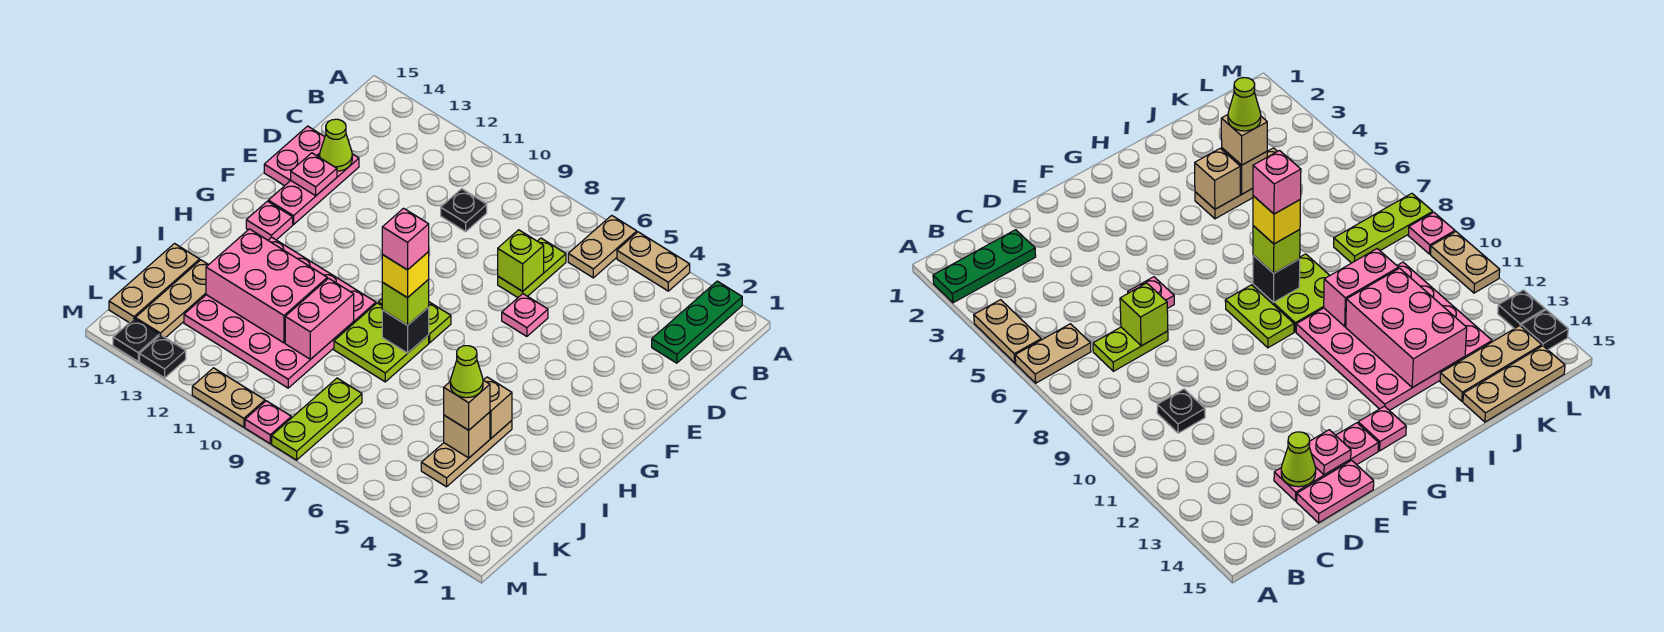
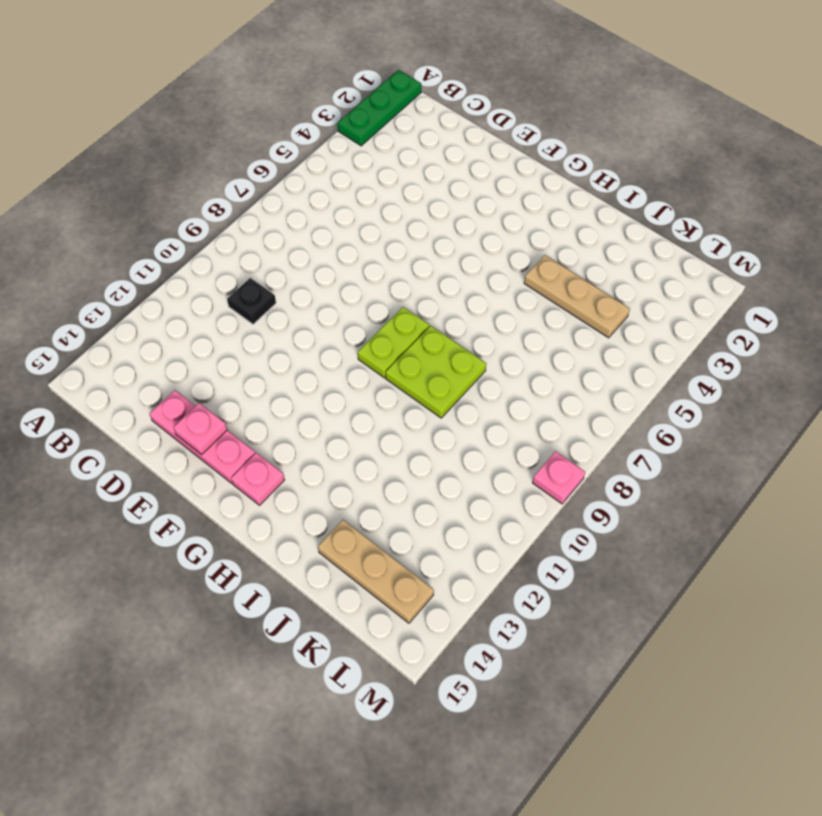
green plate A1:A3 level 1 -> green plate A2:C2 level 1
none -> tan plate A4:A5 level 1
none -> tan plate A6:B6 level 1
none -> lime plate C7:D7 level 1
none -> pink plate D15:E15 level 1

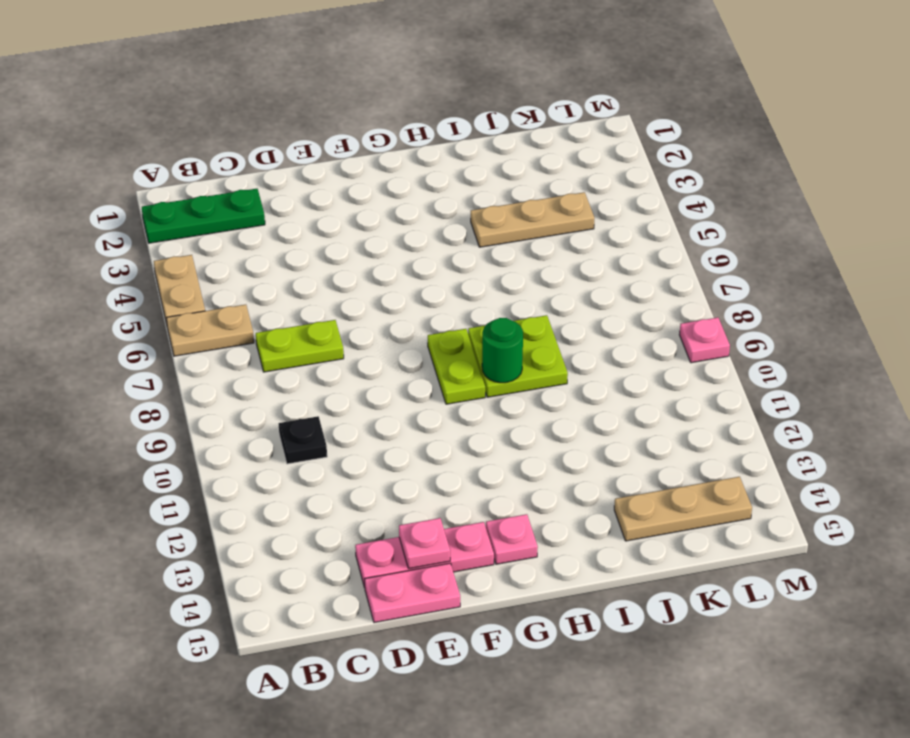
green round brick H9 level 2 -> none
none -> pink plate E6 level 1
none -> pink plate H10:K13 level 1
none -> tan plate J15:L15 level 1
none -> lime plate K8:M8 level 1

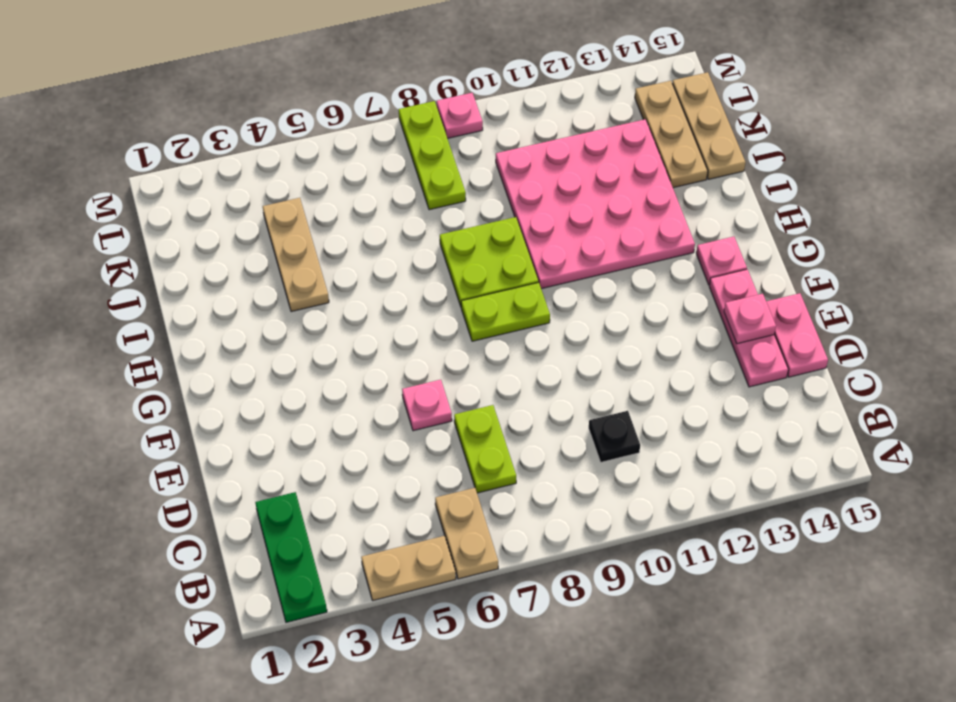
none -> tan plate M10:M11 level 1
none -> black plate M13 level 1
none -> black plate M14 level 1
none -> lime brick D7 level 2

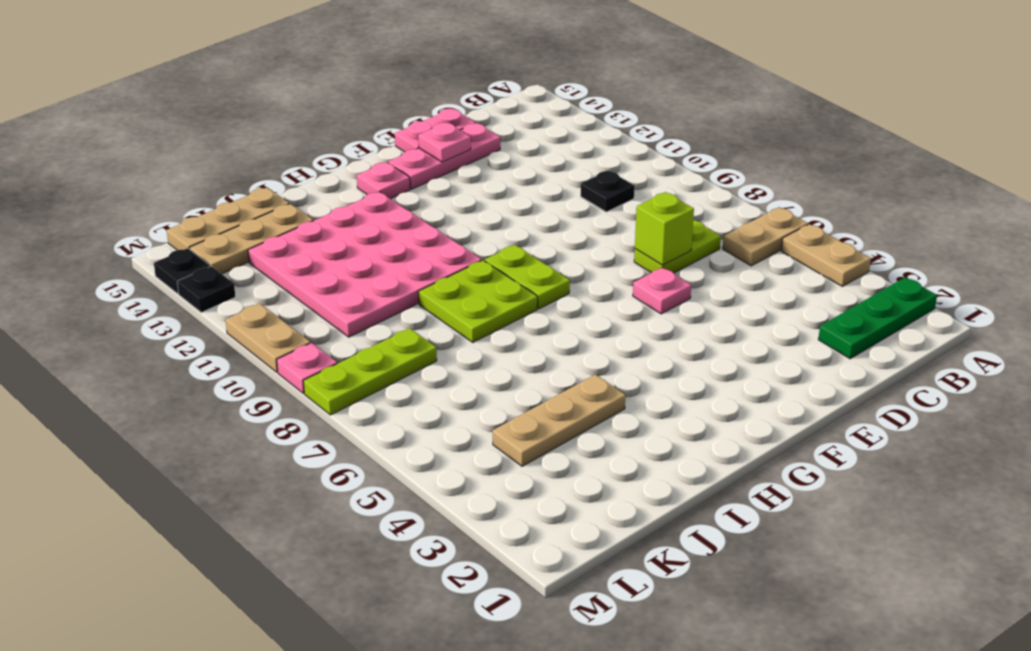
none -> lime cone D14 level 2
none -> black brick H8 level 2
none -> tan brick I4 level 2
none -> pink brick I10:J10 level 2

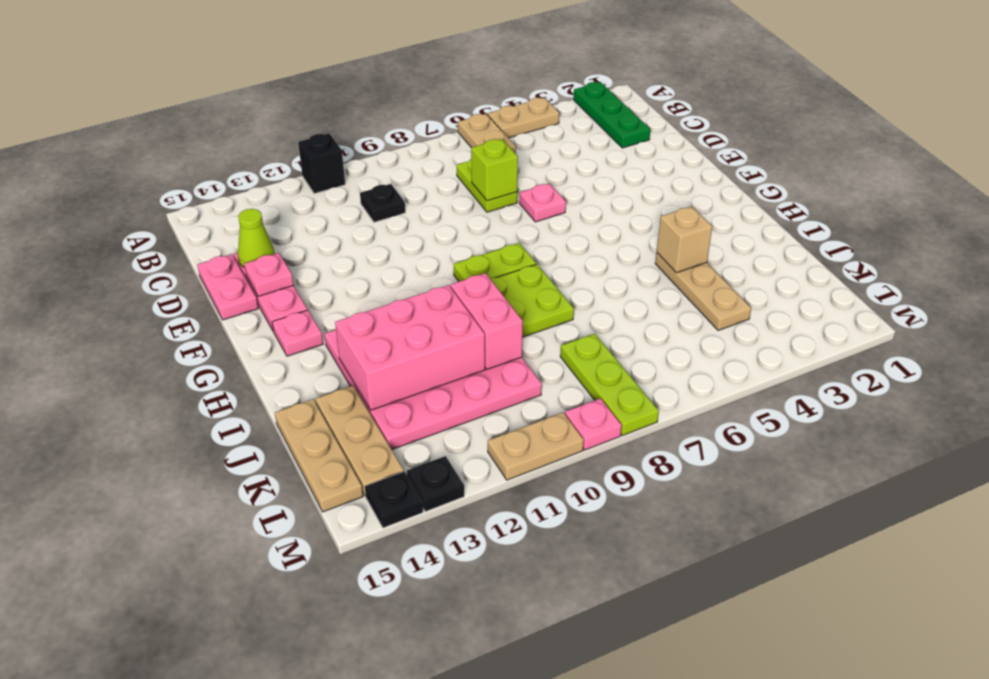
black brick A11 level 1 -> black brick H8 level 2
none -> tan brick J4 level 2
none -> lime brick H8 level 3
none -> tan brick J4 level 3
none -> yellow brick H8 level 4

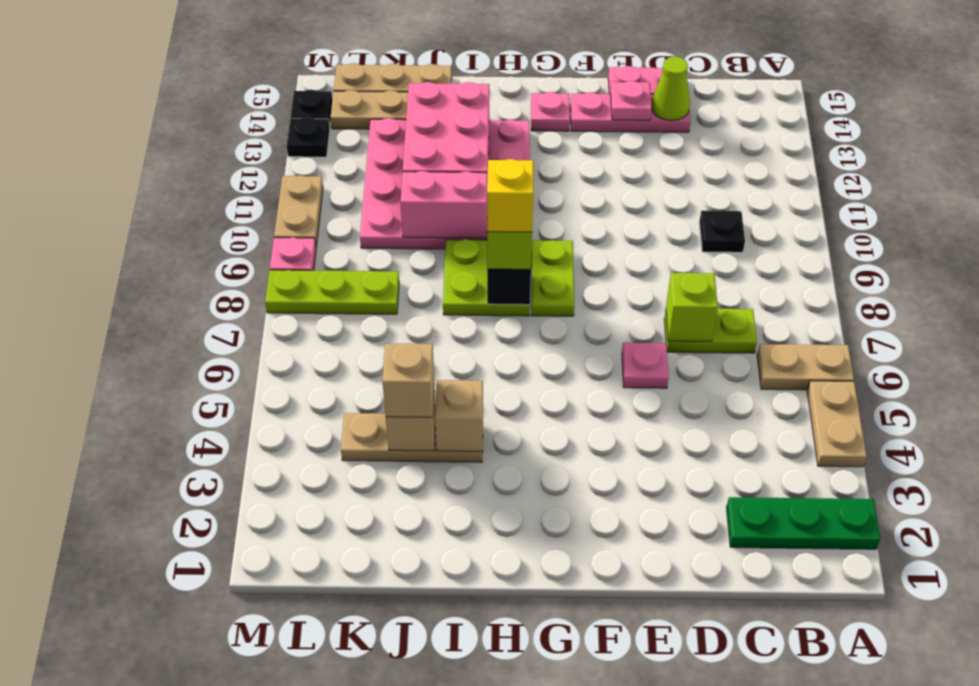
none -> lime cone J4 level 4
none -> pink brick H8 level 5

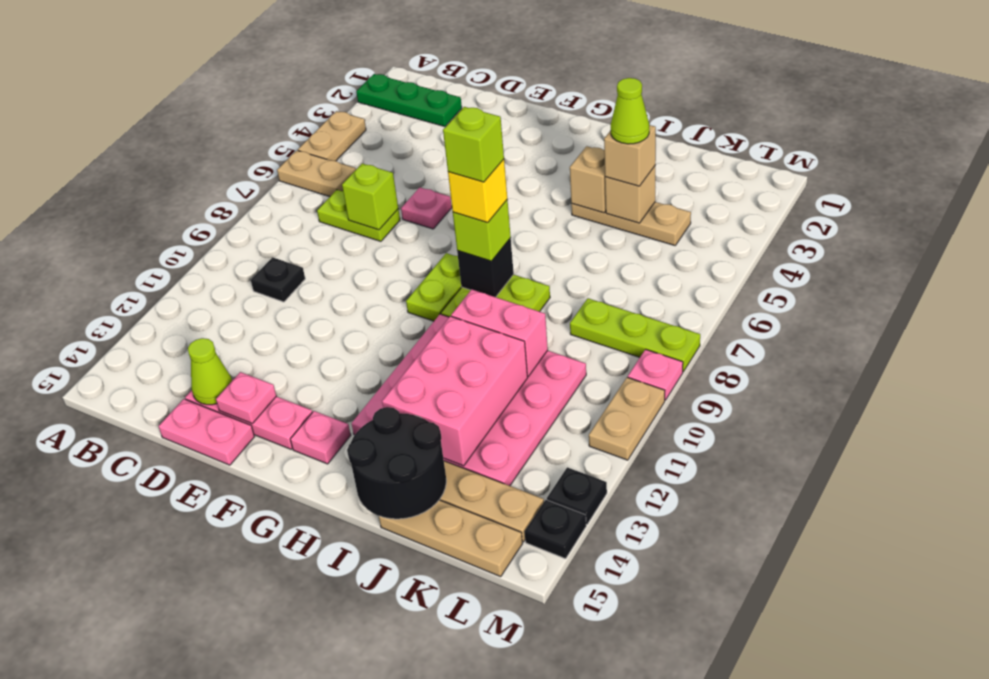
lime brick H8 level 5 -> pink brick H8 level 5
black round brick I14:J15 level 2 -> none

